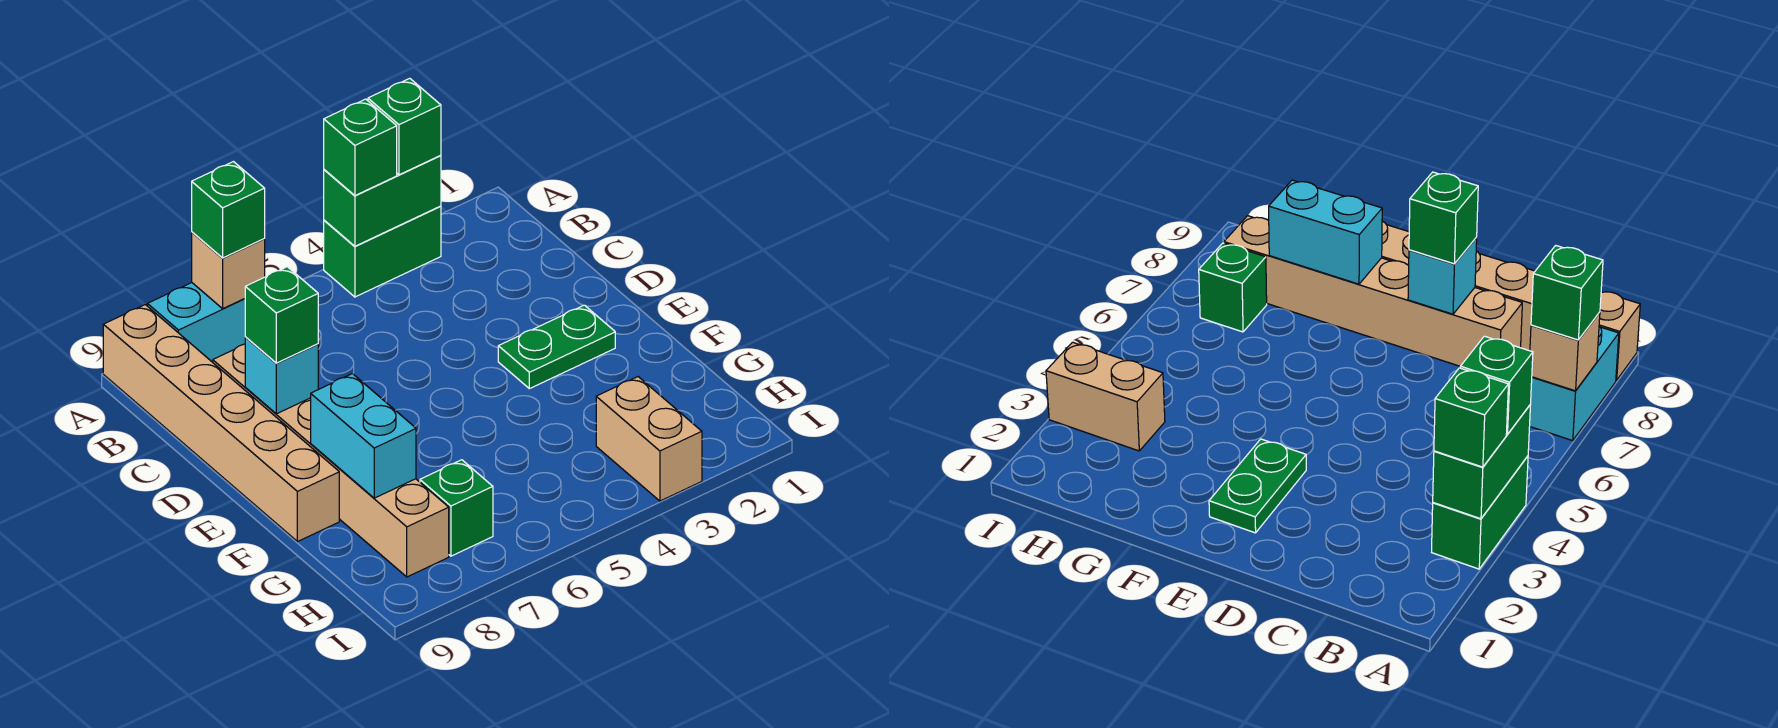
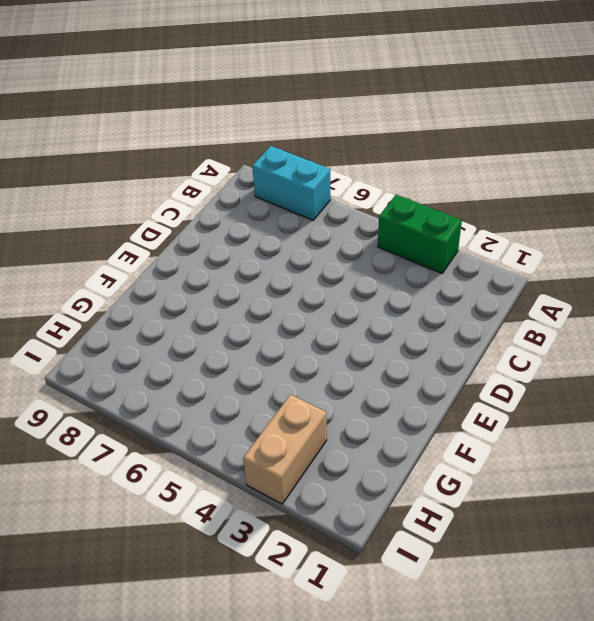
none -> tan brick A9:F9 level 1
none -> tan brick C8:H8 level 1
none -> green plate E2:E3 level 1

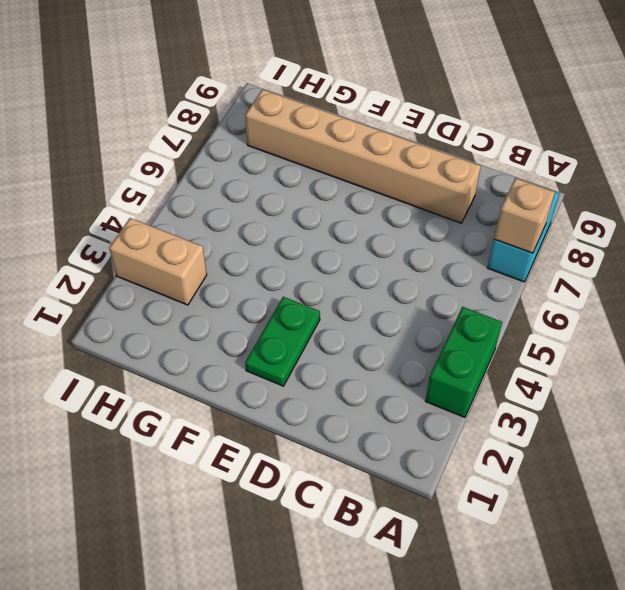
none -> tan brick A9:F9 level 1
none -> green brick H7 level 1
none -> green brick A3:A4 level 2

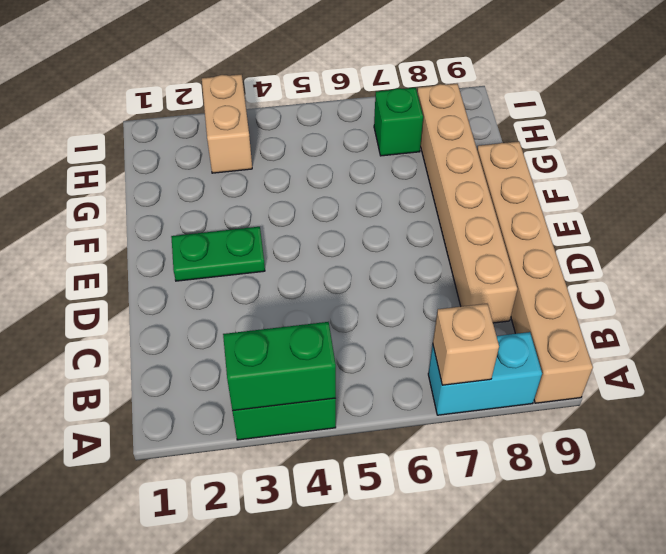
none -> cyan brick D8 level 2
none -> cyan brick F8:G8 level 2
none -> green brick A3 level 3

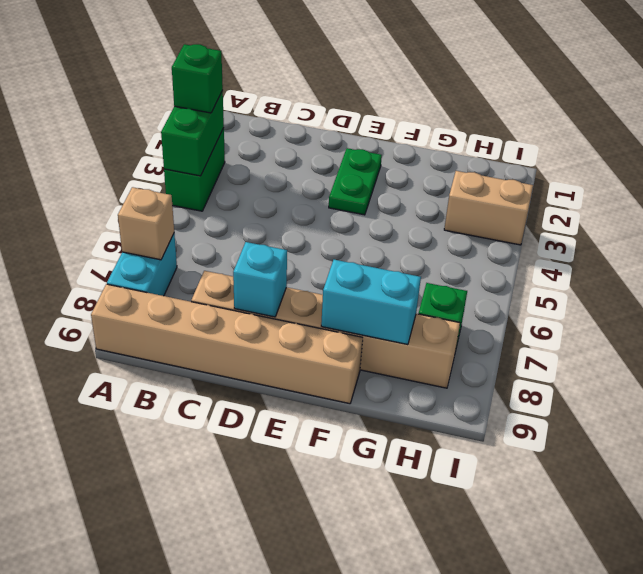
none -> green brick A4 level 3
none -> green brick A7 level 3
none -> green brick D8 level 3

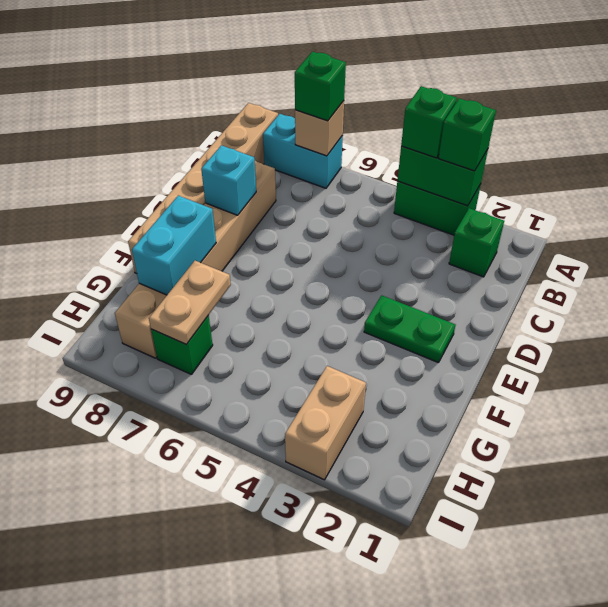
green brick B2 level 1 -> green brick D8 level 3
tan plate G7:H7 level 2 -> none

